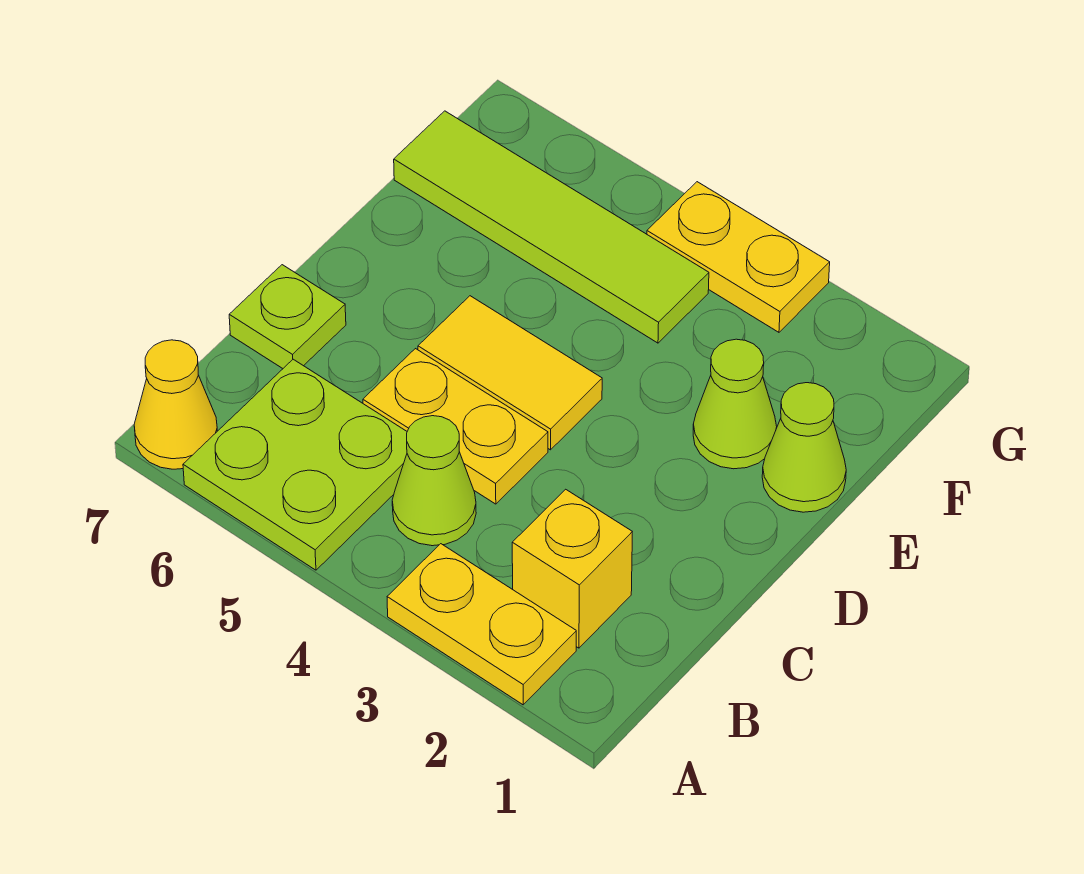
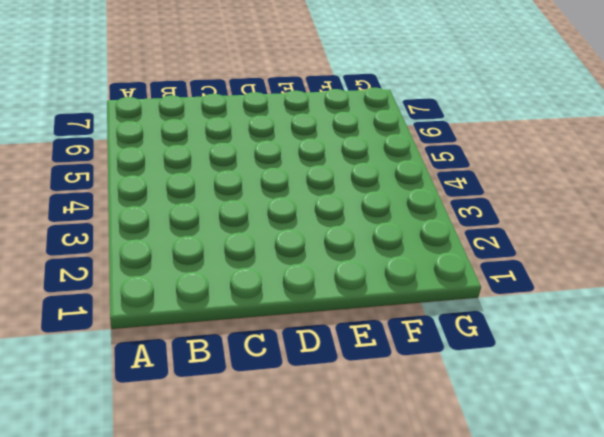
none -> yellow plate A2:A3 level 1
none -> lime plate A5:B6 level 1
none -> yellow cone A7 level 1

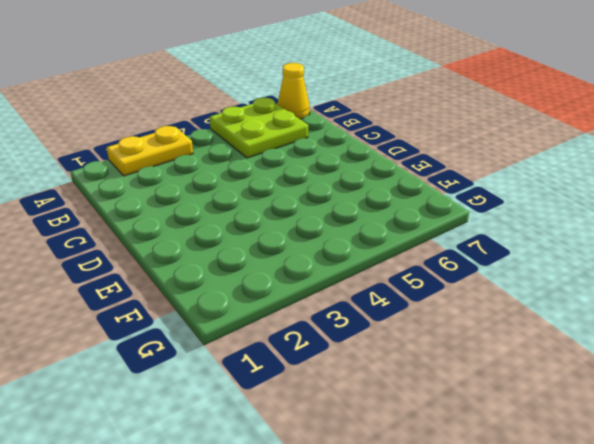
none -> yellow brick B2 level 1
none -> lime cone B4 level 1
none -> yellow plate C4:C5 level 1

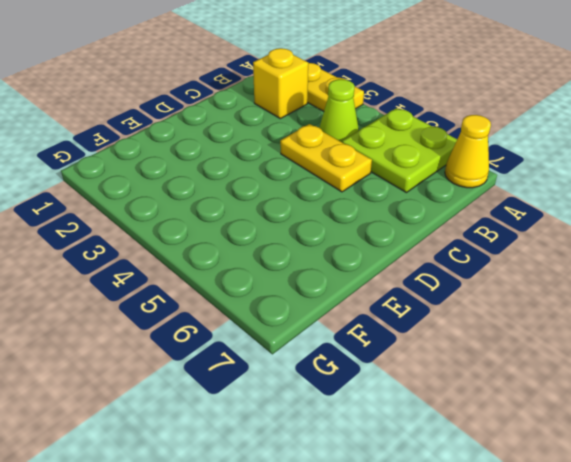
none -> lime plate C7 level 1
none -> yellow tile D4:D5 level 1
none -> lime cone E1 level 1

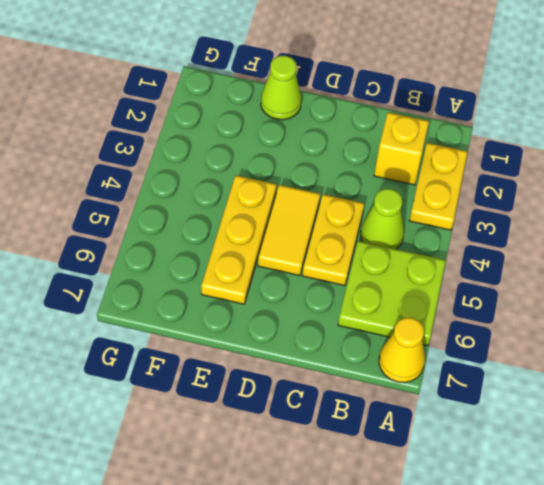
yellow plate E4:E6 level 1 -> none
none -> lime plate C7 level 1
none -> lime cone E2 level 1
none -> lime tile F4:F7 level 1

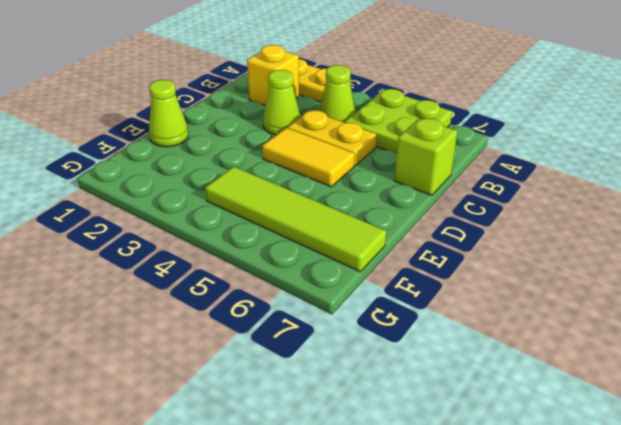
lime cone C3 level 1 -> lime cone E2 level 1
lime brick C7 level 1 -> lime plate C7 level 1
none -> yellow cone A7 level 1
none -> yellow plate G3:G4 level 1

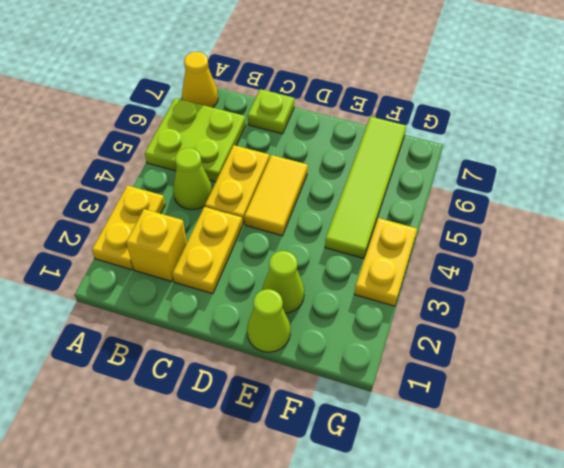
yellow plate C2:C3 level 1 -> none

